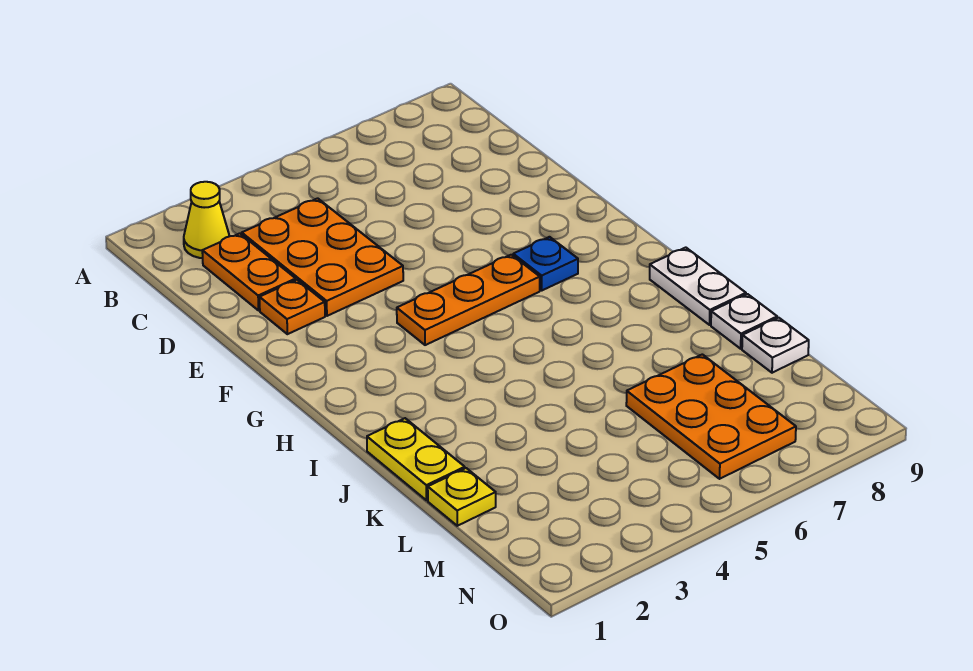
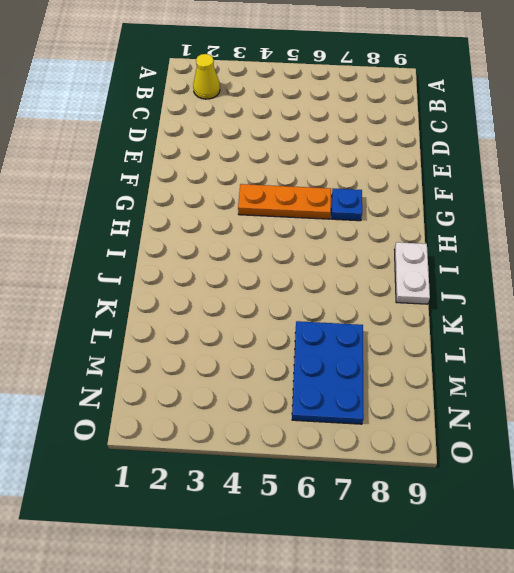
blue plate L6:N7 level 1 -> orange plate L6:N7 level 1
none -> orange plate C2:D2 level 1
none -> orange plate C3:E4 level 1
none -> orange plate E2 level 1

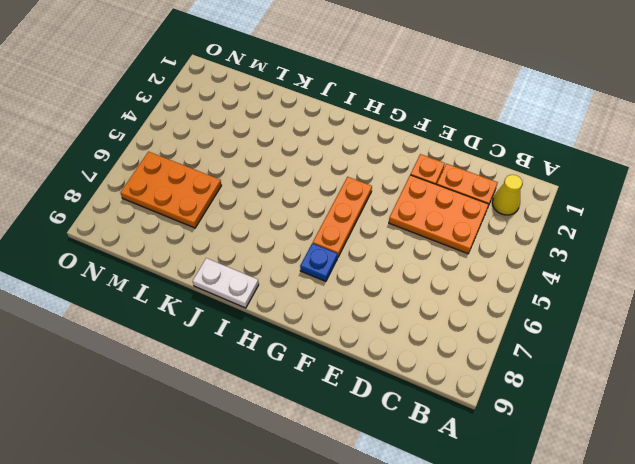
none -> yellow plate J1:K1 level 1
none -> white plate K9 level 1
none -> yellow plate L1 level 1

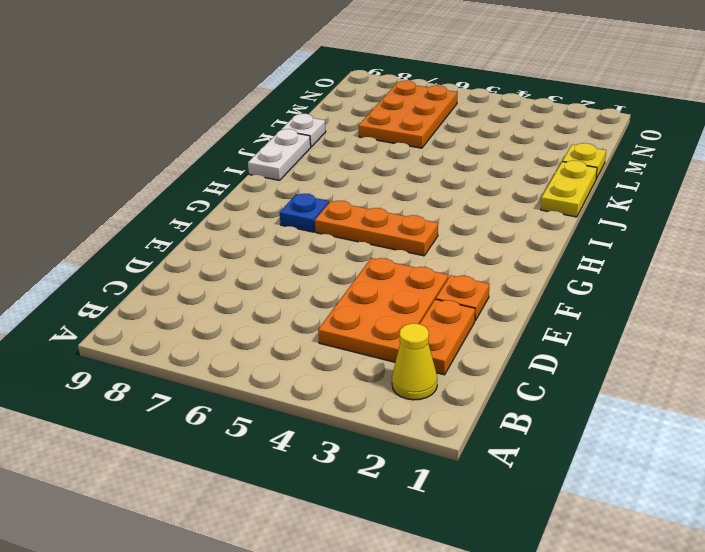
none -> white plate L9 level 1

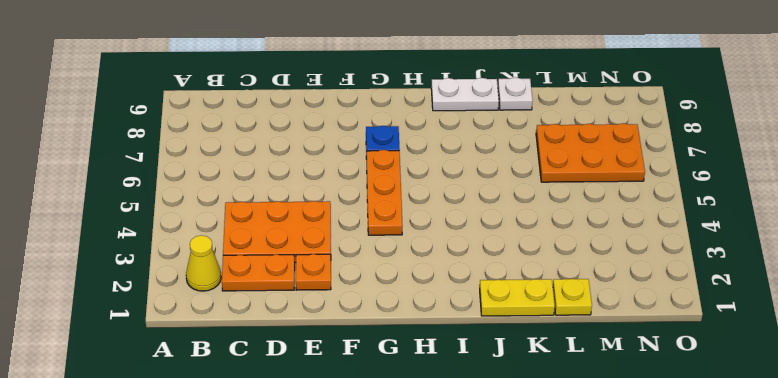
none -> white plate L9 level 1

